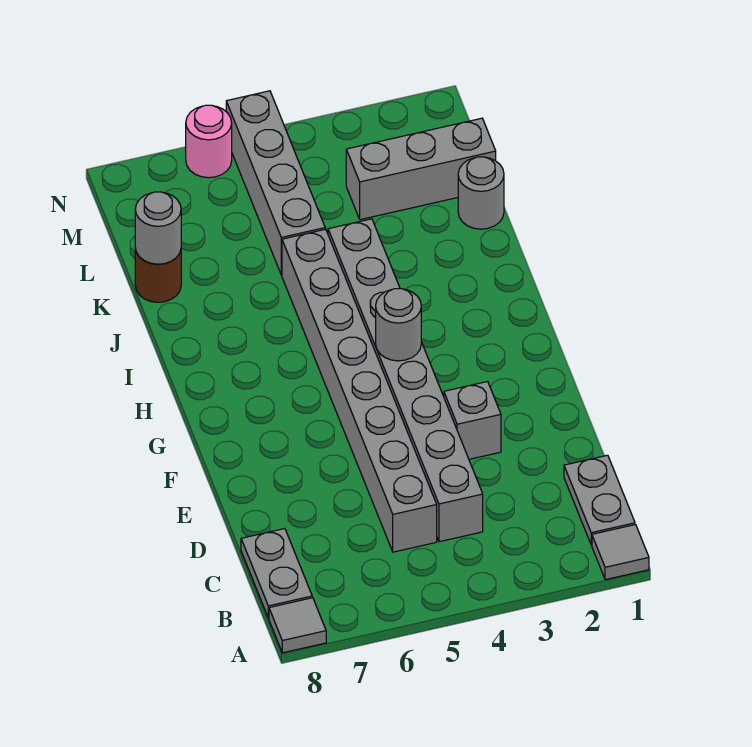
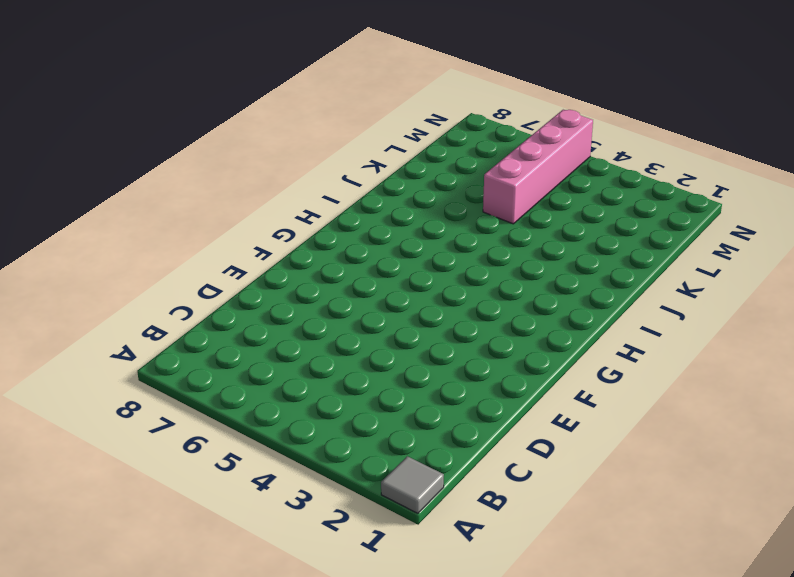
pink brick K5:N5 level 1 -> grey brick K5:N5 level 1
none -> grey tile A8 level 1
none -> grey plate B1:C1 level 1
none -> grey plate B8:C8 level 1

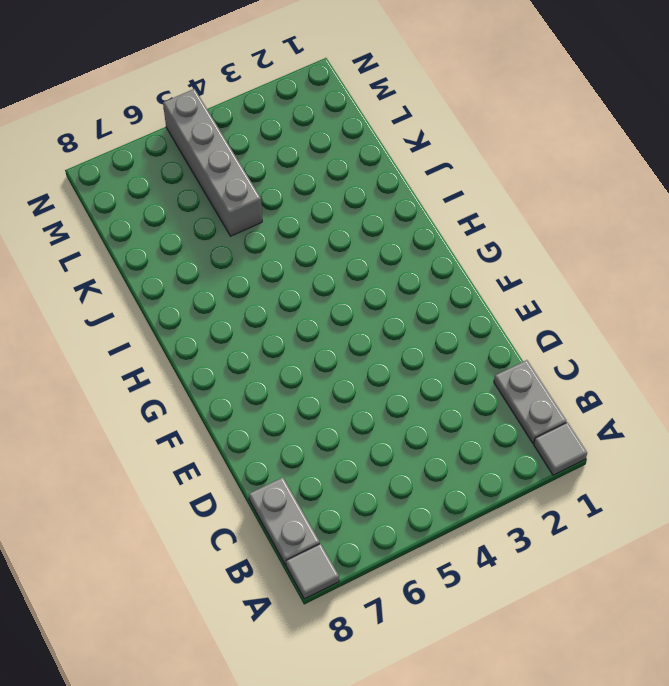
none -> grey brick C4:J4 level 1
none -> grey brick C5:J5 level 1
none -> grey brick E3 level 1

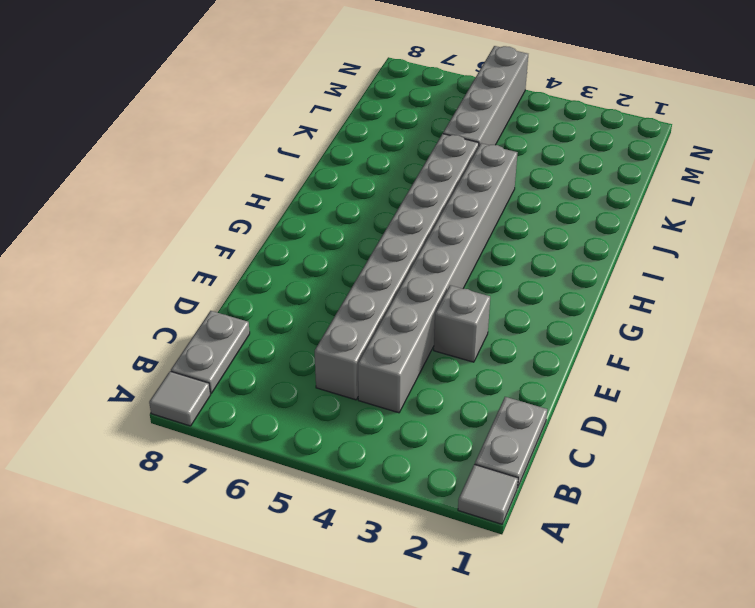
none -> grey round brick K1 level 1
none -> brown round brick K8 level 1
none -> grey brick L1:L3 level 1

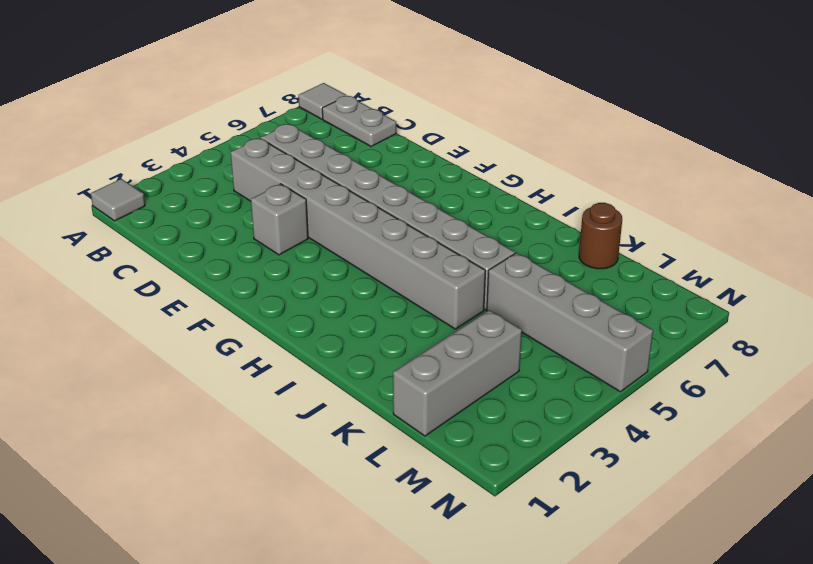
none -> grey plate B1:C1 level 1
none -> grey round brick K1 level 1
none -> pink round brick N6 level 1

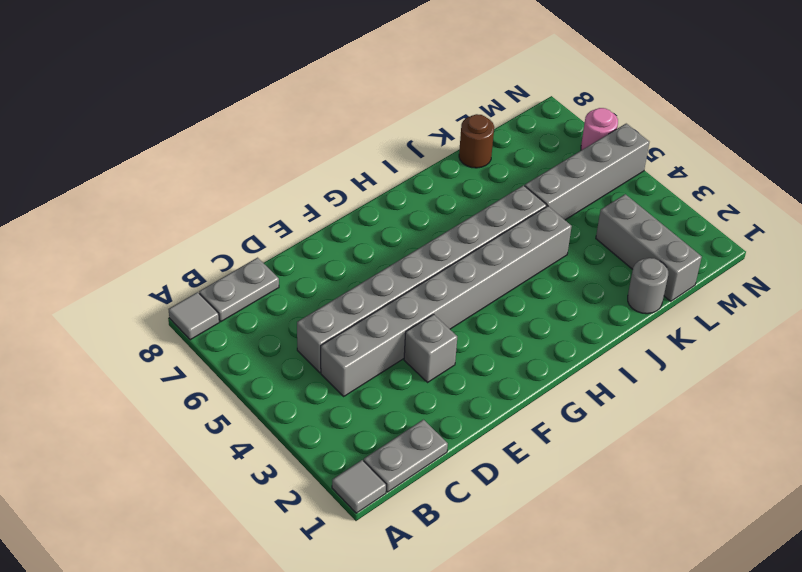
none -> grey round brick G4 level 2
none -> grey round brick K8 level 2

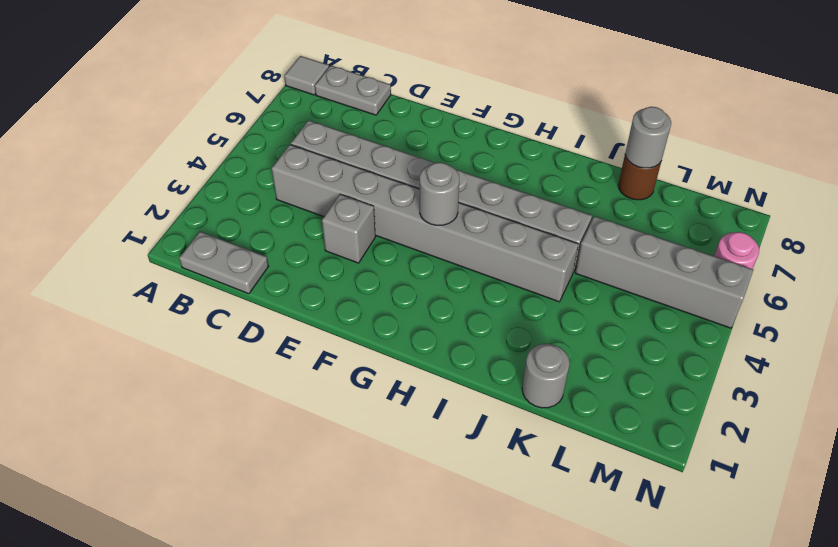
none -> grey tile A1 level 1
none -> grey brick L1:L3 level 1

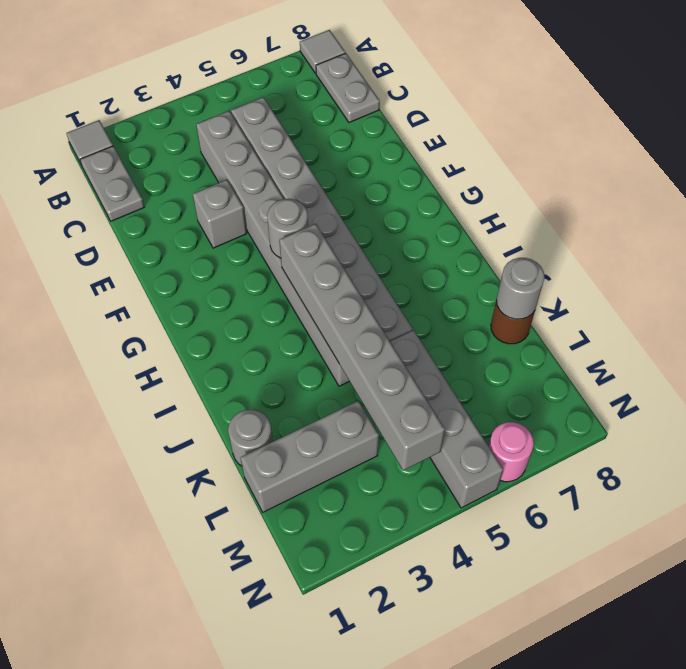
grey brick H4:M4 level 2 -> none

